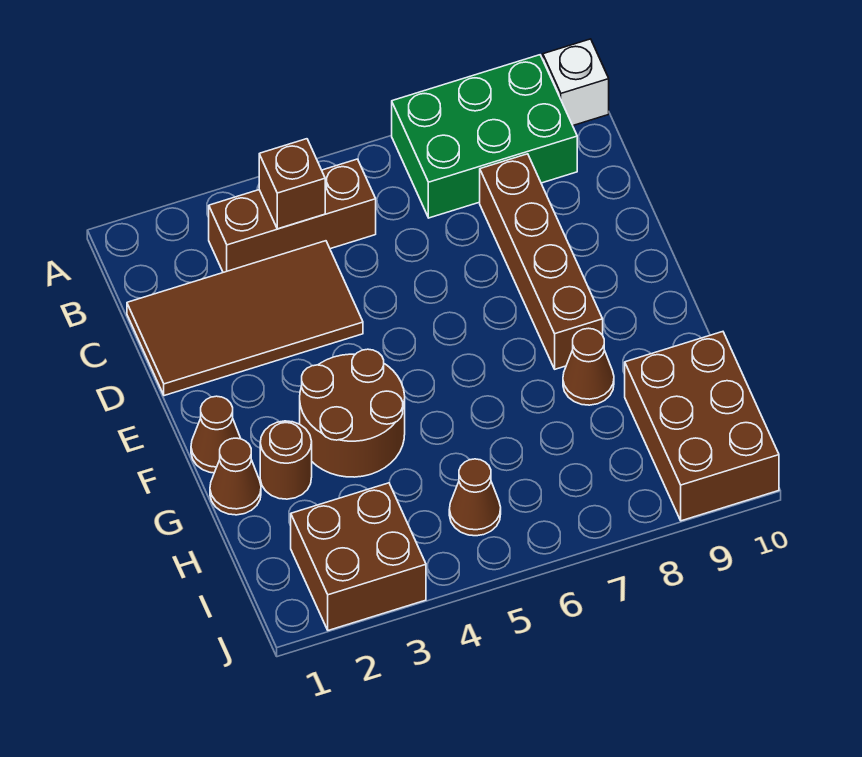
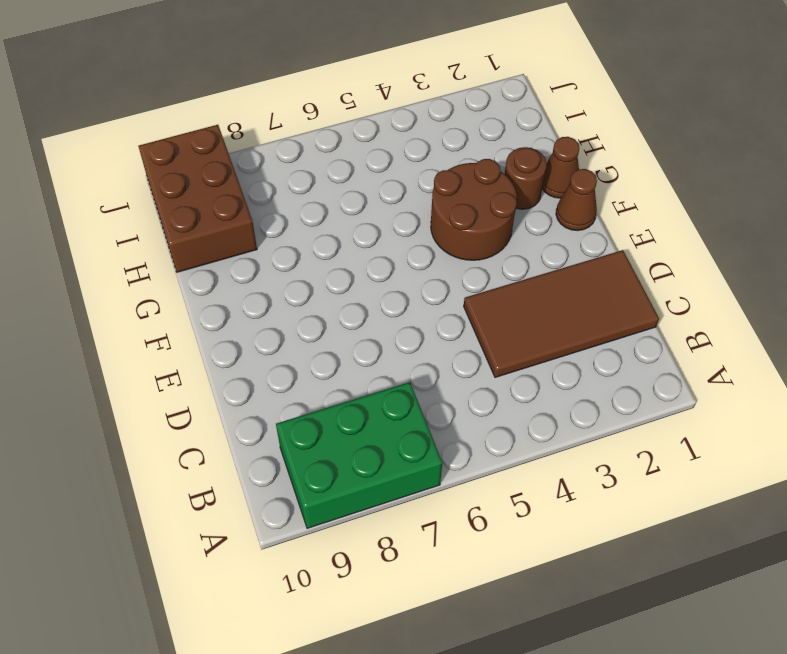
none -> white brick A10 level 1
none -> brown brick B3:B5 level 1
none -> brown brick C8:F8 level 1

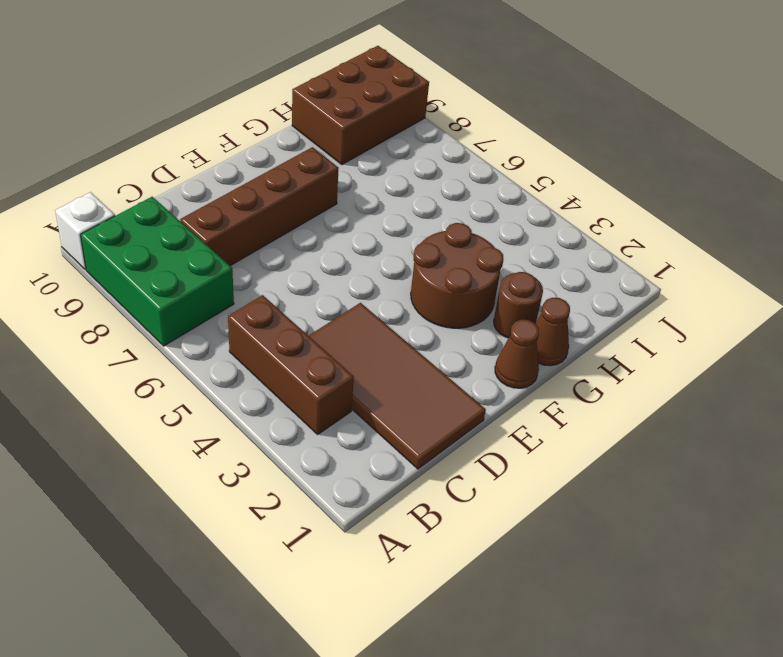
none -> brown cone G8 level 1
none -> brown brick I2:J3 level 1
none -> brown cone I5 level 1

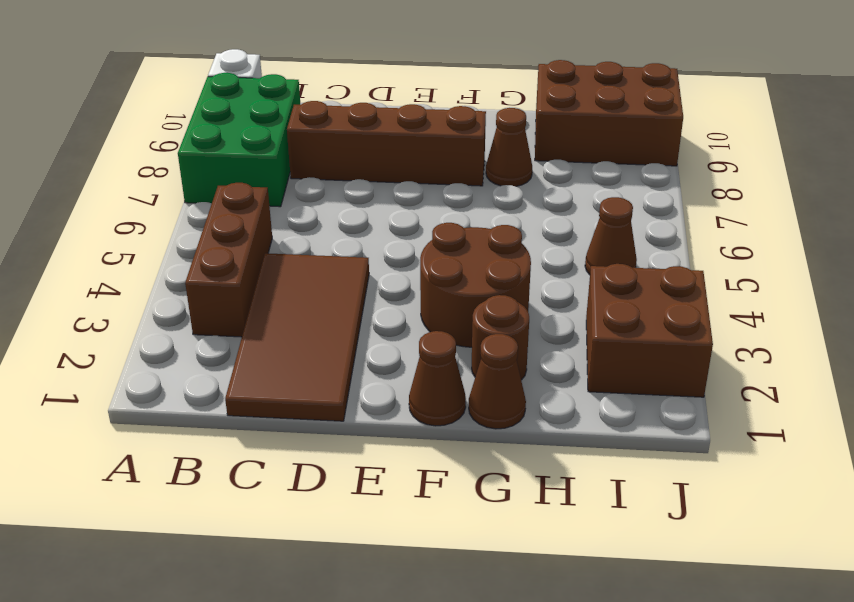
none -> brown brick B4 level 2

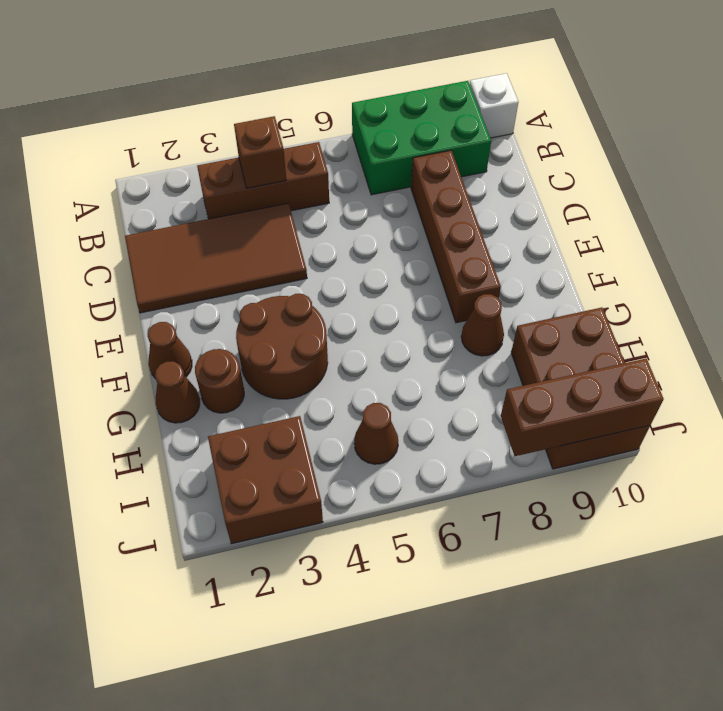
brown brick J8:J10 level 2 -> none

